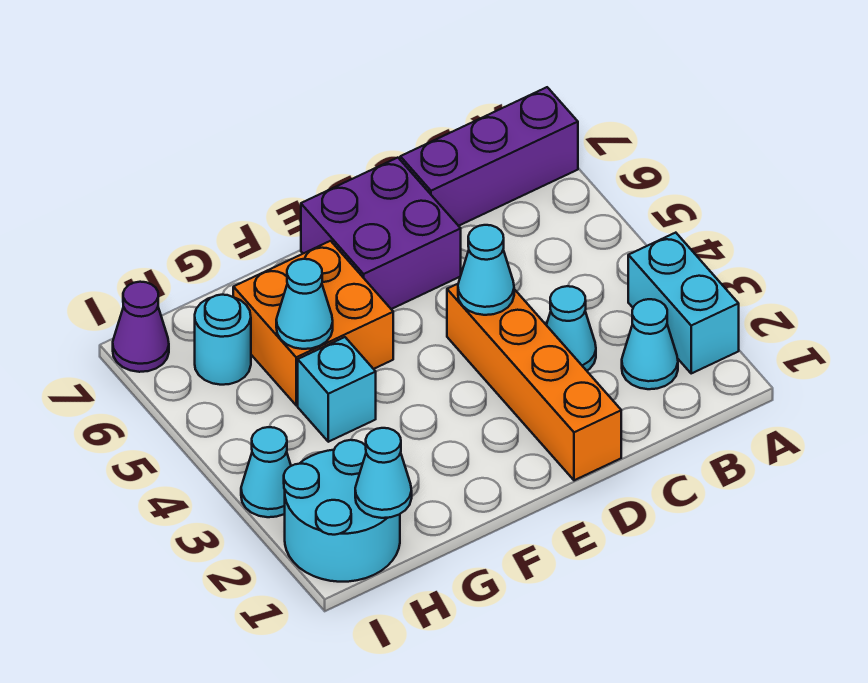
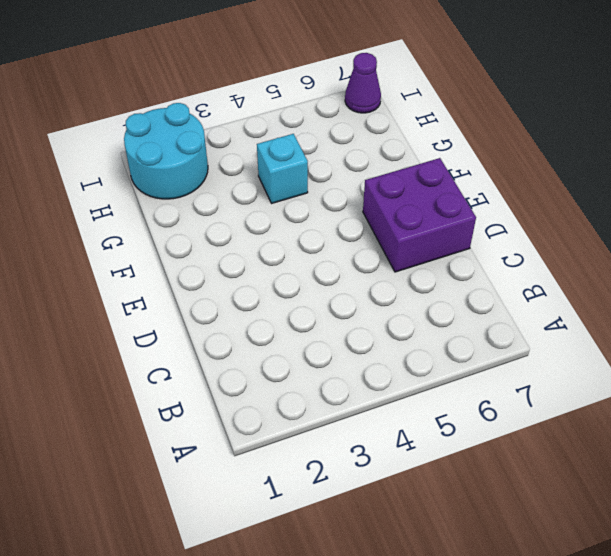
none -> cyan brick A2:A3 level 1
none -> purple brick A7:C7 level 1
none -> cyan cone B2 level 1

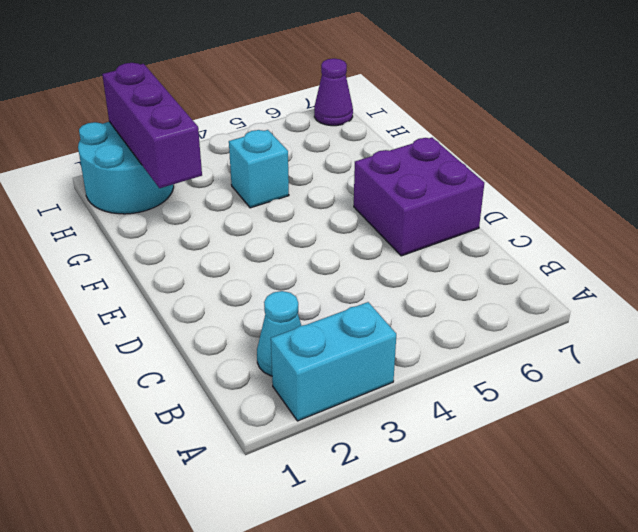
purple brick G2:I2 level 2 -> purple brick A7:C7 level 1
none -> cyan cone C3 level 1
none -> orange brick D1:D4 level 1
none -> orange brick F5:G6 level 1

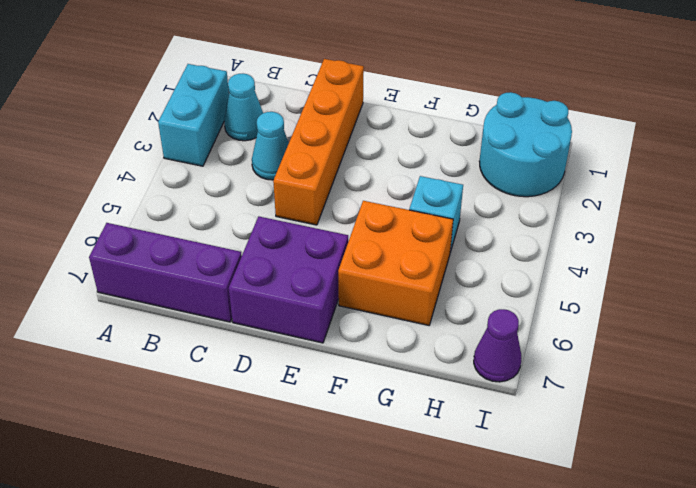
none -> cyan round brick H6 level 1
none -> cyan cone I3 level 1
none -> cyan cone D4 level 2

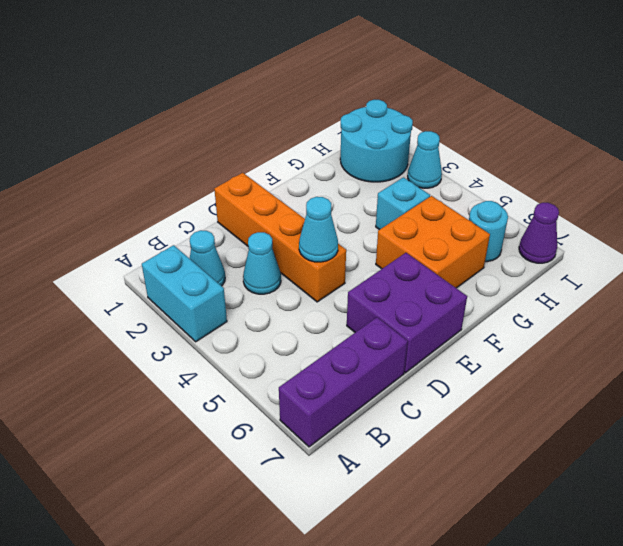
none -> cyan cone G5 level 2
none -> cyan cone H1 level 2

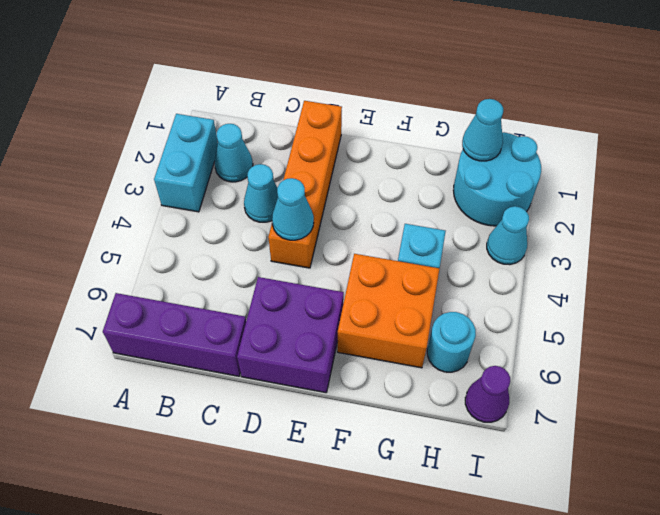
none -> cyan cone G5 level 2

